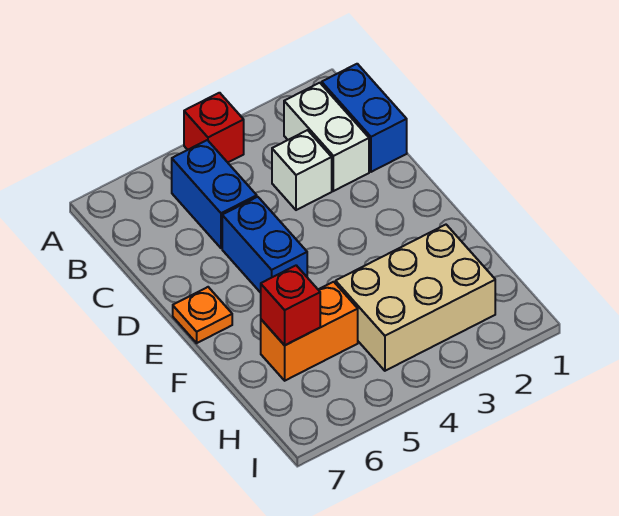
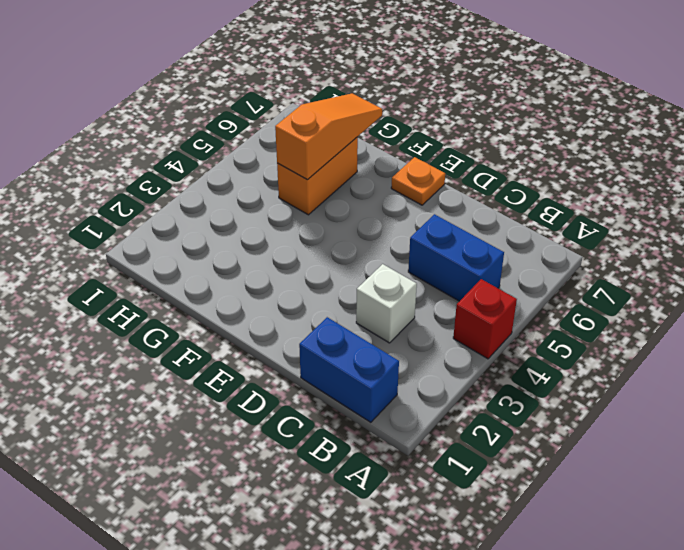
orange slope G5:G7 level 2 top 5 -> red brick G6 level 2
none -> white brick B2:C2 level 1
none -> blue brick D5:E5 level 1

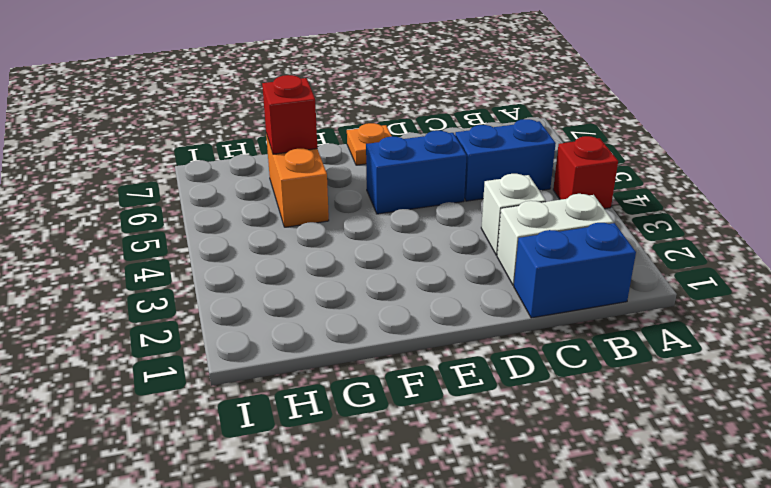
none -> tan brick G2:H4 level 1

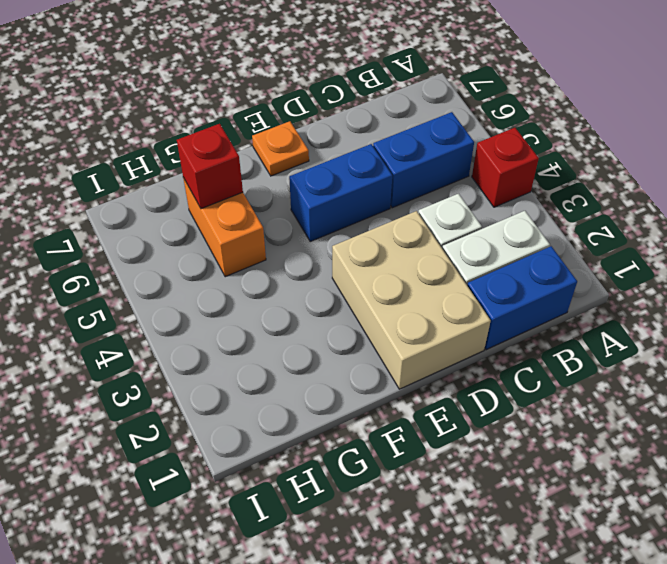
tan brick D1:E3 level 1 -> tan brick G2:H4 level 1

